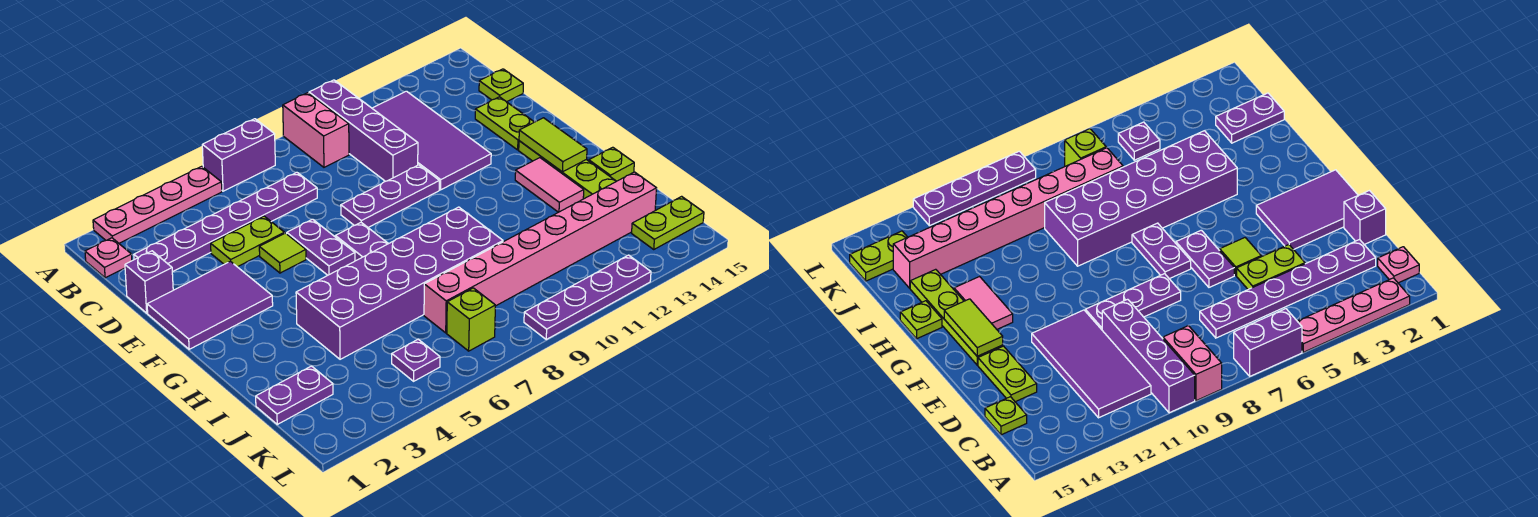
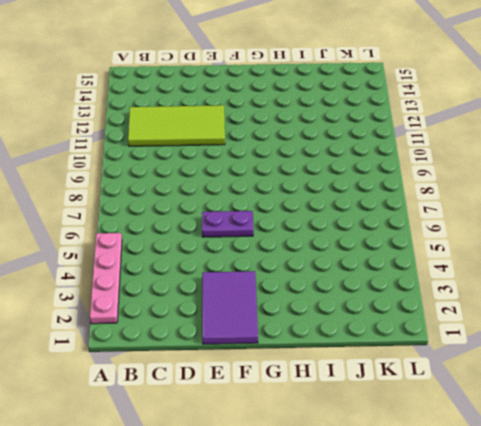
lime tile B11:E12 level 1 -> purple tile B11:E12 level 1
none -> purple brick A6:A7 level 1
none -> pink brick A9:B9 level 1
none -> purple brick A10:D10 level 1

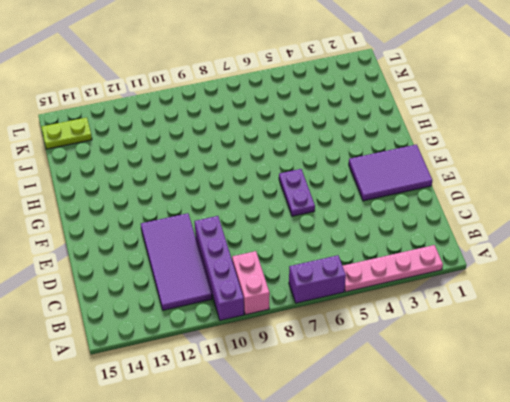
none -> pink plate B1 level 1
none -> purple plate C2:C7 level 1
none -> lime plate C15 level 1

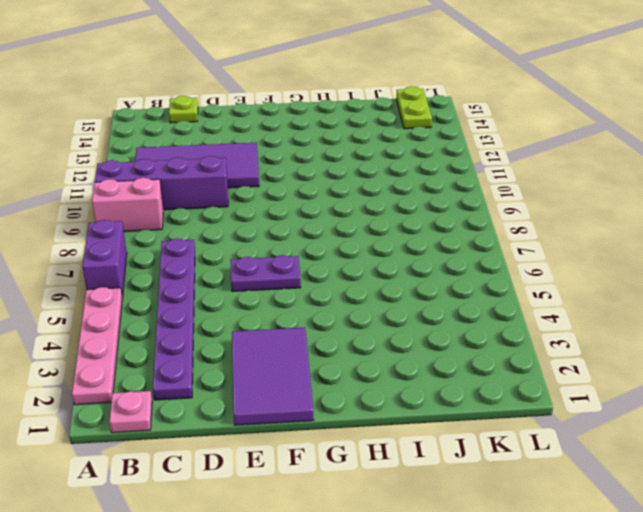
none -> purple brick D1 level 1
none -> lime plate D4:D5 level 1
none -> lime plate D14:E14 level 1

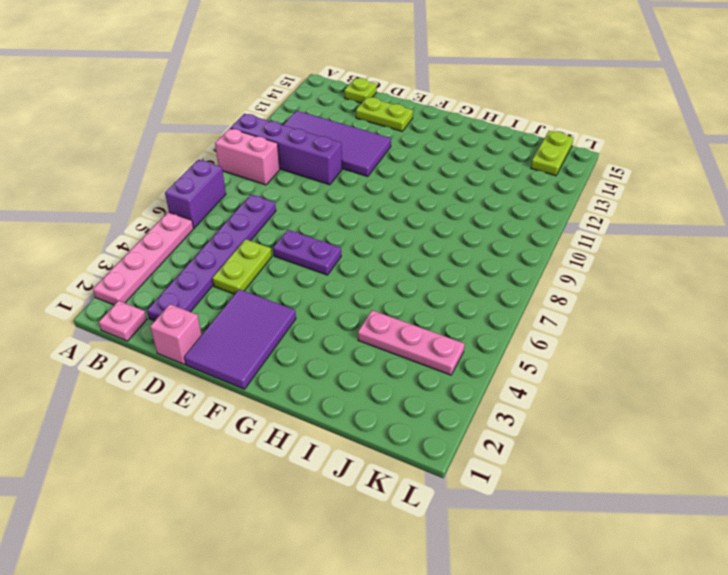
pink brick D1 level 1 -> purple brick D1 level 1
pink plate I4:K4 level 1 -> purple brick H4:I9 level 1
none -> lime tile E5 level 1
none -> purple plate E8:E10 level 1
none -> purple plate F7:G7 level 1

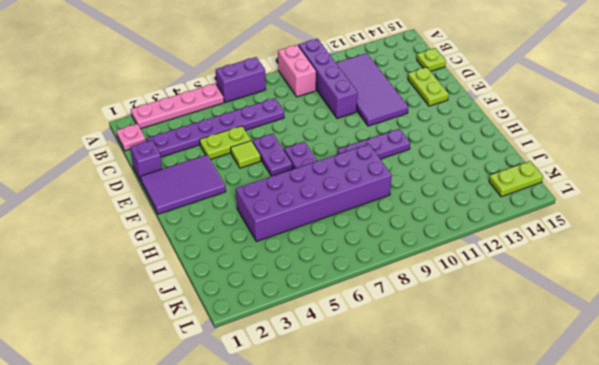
purple plate G9:G11 level 1 -> purple plate E8:E10 level 1
none -> lime plate F14:I14 level 1
none -> pink tile G13:H13 level 1
none -> lime plate H15 level 1

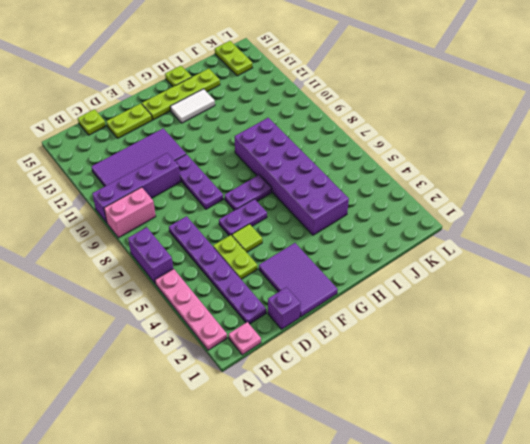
white tile G13:H13 level 1 -> pink tile G13:H13 level 1
none -> purple plate J1:J2 level 1
none -> pink brick J7:J14 level 1
none -> purple plate K5 level 1

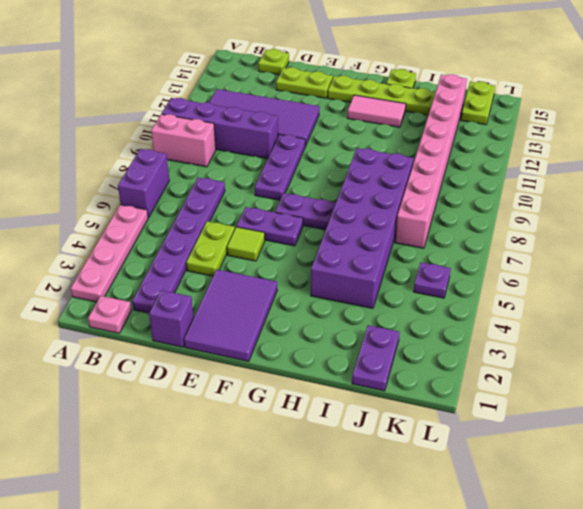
none -> lime brick K7 level 1
none -> purple plate L9:L12 level 1
none -> lime tile F14:G14 level 2

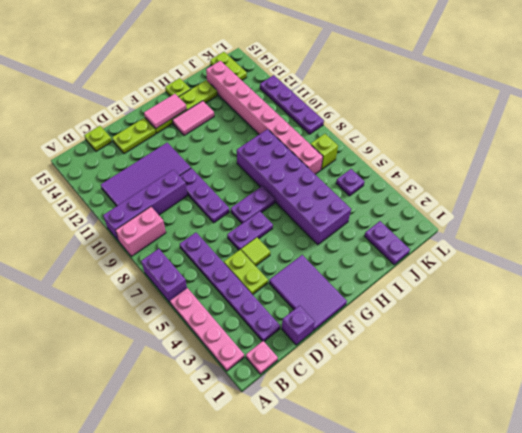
pink tile F14:G14 level 2 -> lime tile F14:G14 level 2

